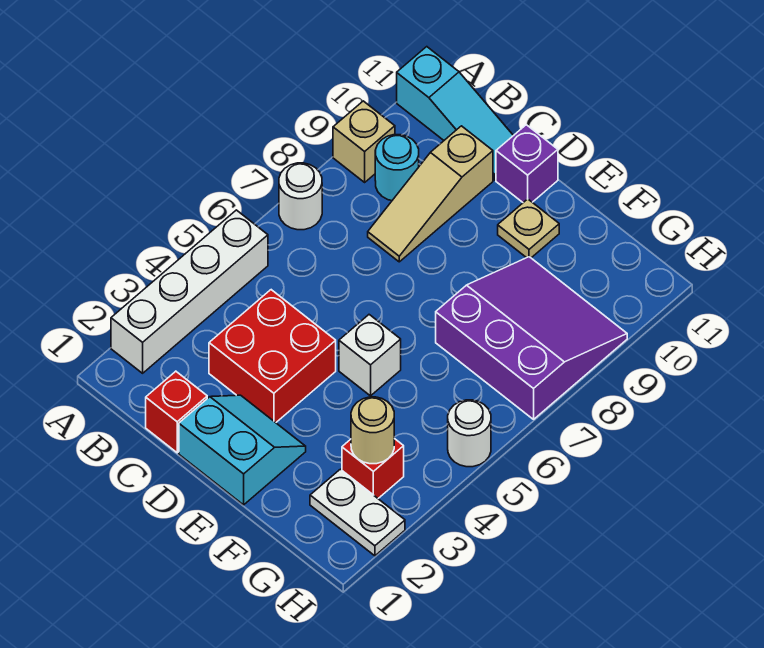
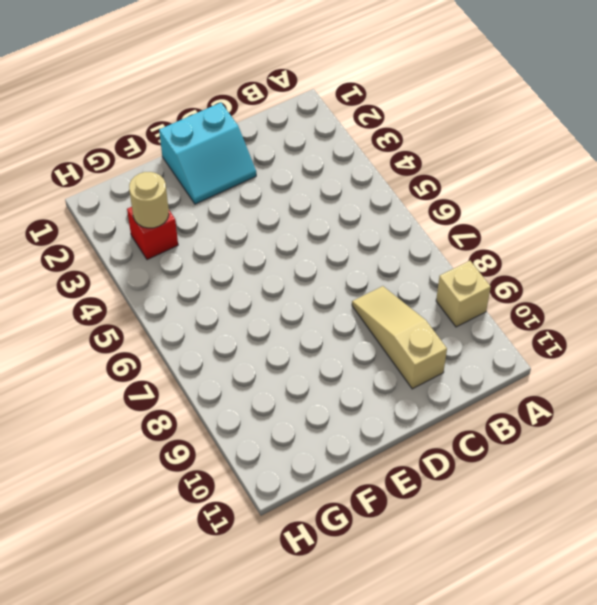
none -> white brick A2:A5 level 1
none -> white round brick A7 level 1
none -> cyan slope A11:C11 level 1 top A

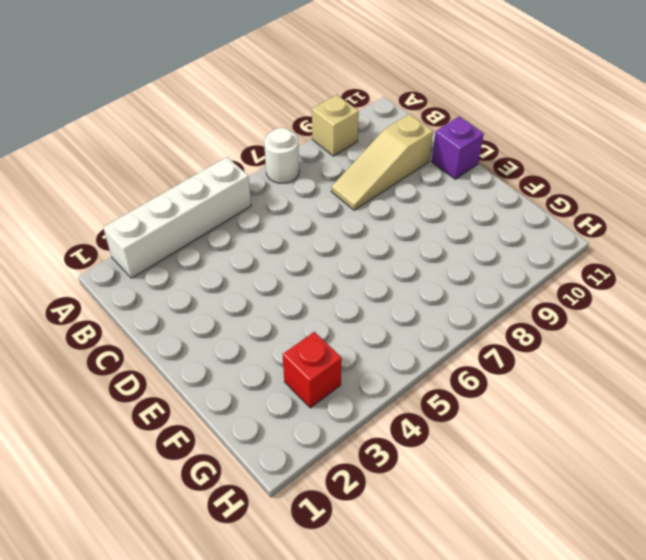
none -> cyan slope A11:C11 level 1 top A
none -> cyan round brick B9 level 1
none -> red brick C1 level 1

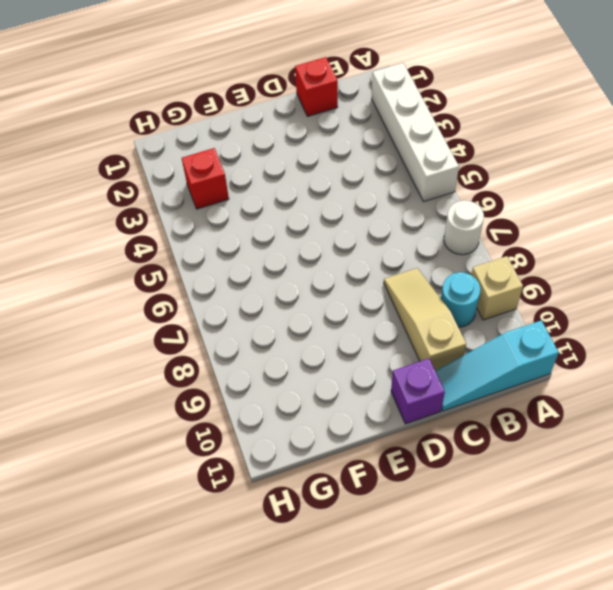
none -> red brick C3:D4 level 1
none -> cyan slope D1:E2 level 1 top 1
none -> white brick E5 level 1

